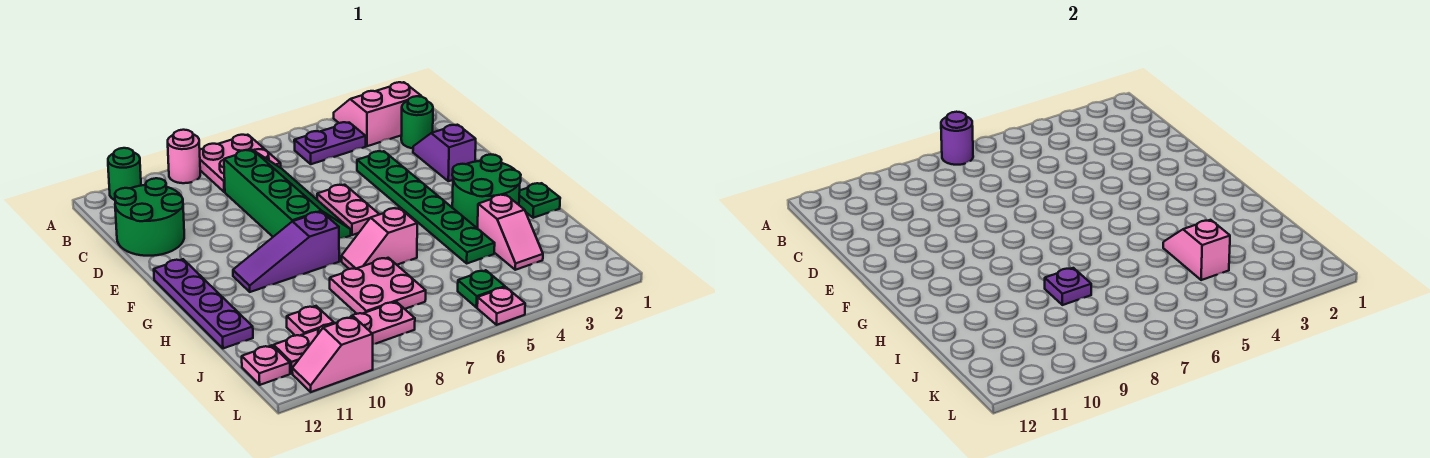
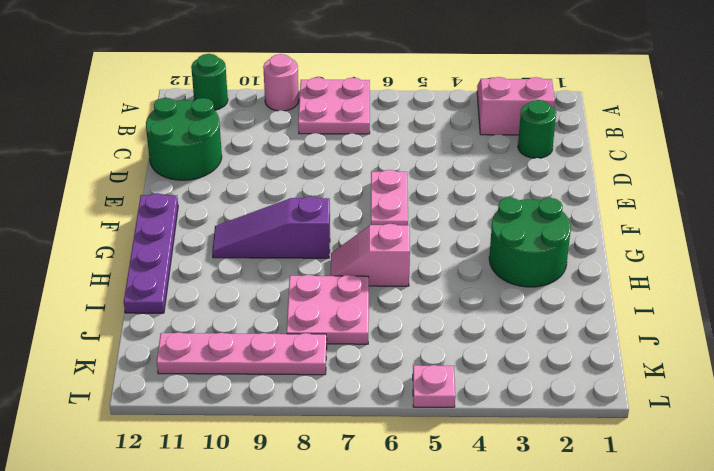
none -> purple plate B4:B5 level 1
none -> green slope C7:F8 level 1 top 8
none -> purple slope D2:E2 level 1 top E

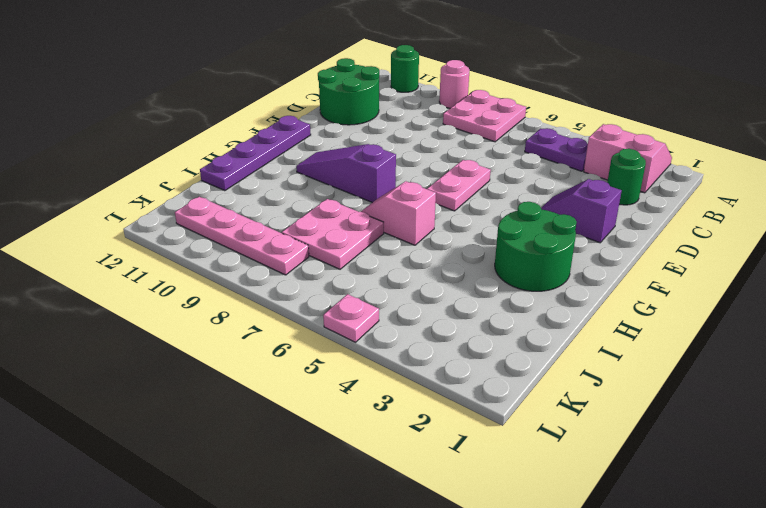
purple slope E2:E3 level 1 top 2 -> purple slope D2:E2 level 1 top E
none -> green slope C7:F8 level 1 top 8
none -> green plate D4:I4 level 1
none -> green plate H1 level 1

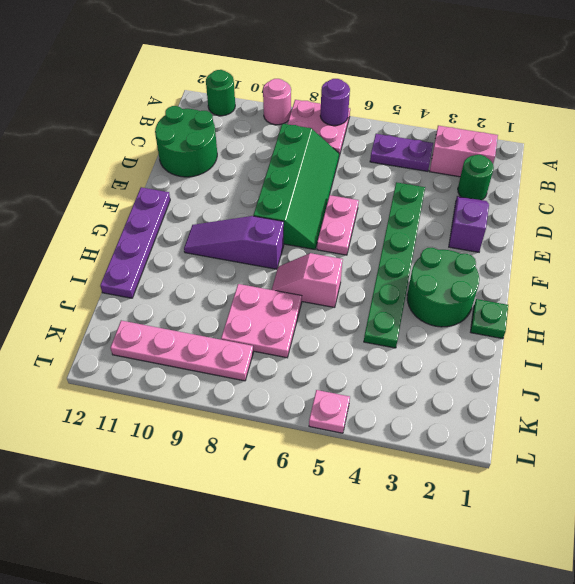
none -> pink slope I3:J3 level 1 top I
none -> pink plate J10 level 1
none -> green plate K5 level 1

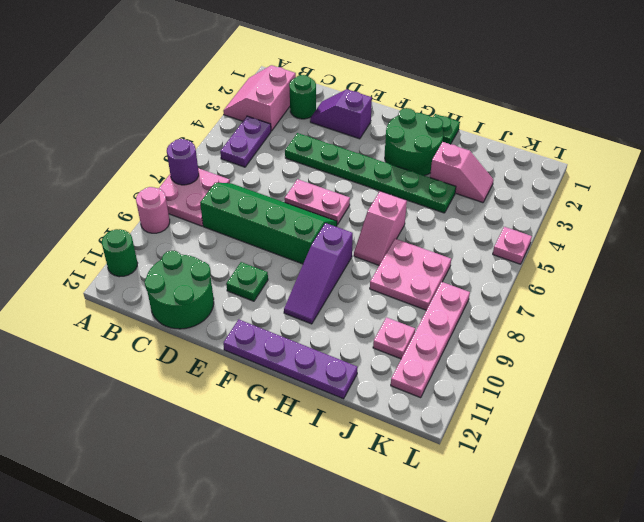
green plate E10 level 1 -> green plate K5 level 1
none -> pink plate K12 level 1
none -> pink slope L10:L11 level 1 top 10
none -> pink slope I4:J4 level 2 top J

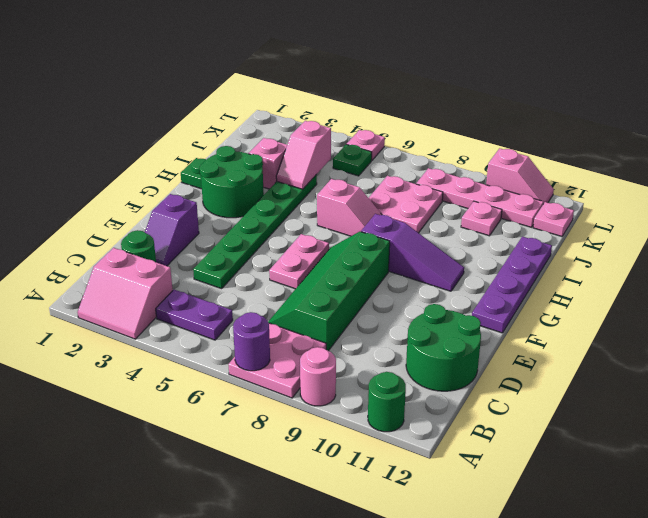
none -> purple plate I8 level 2

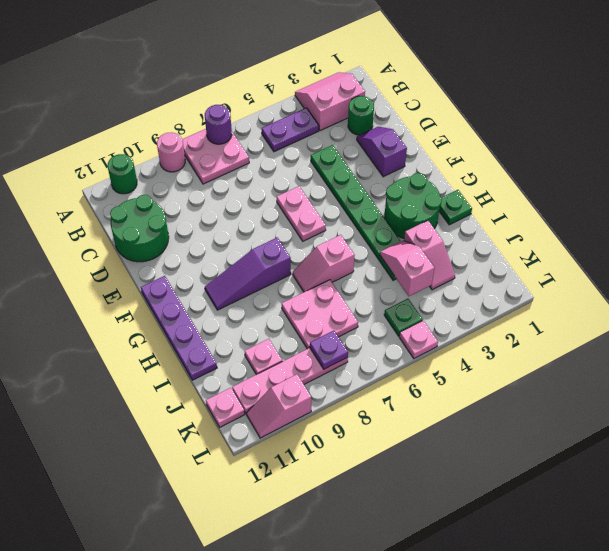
purple plate K8 level 2 -> purple plate I8 level 2
none -> green slope C7:F8 level 1 top 8

